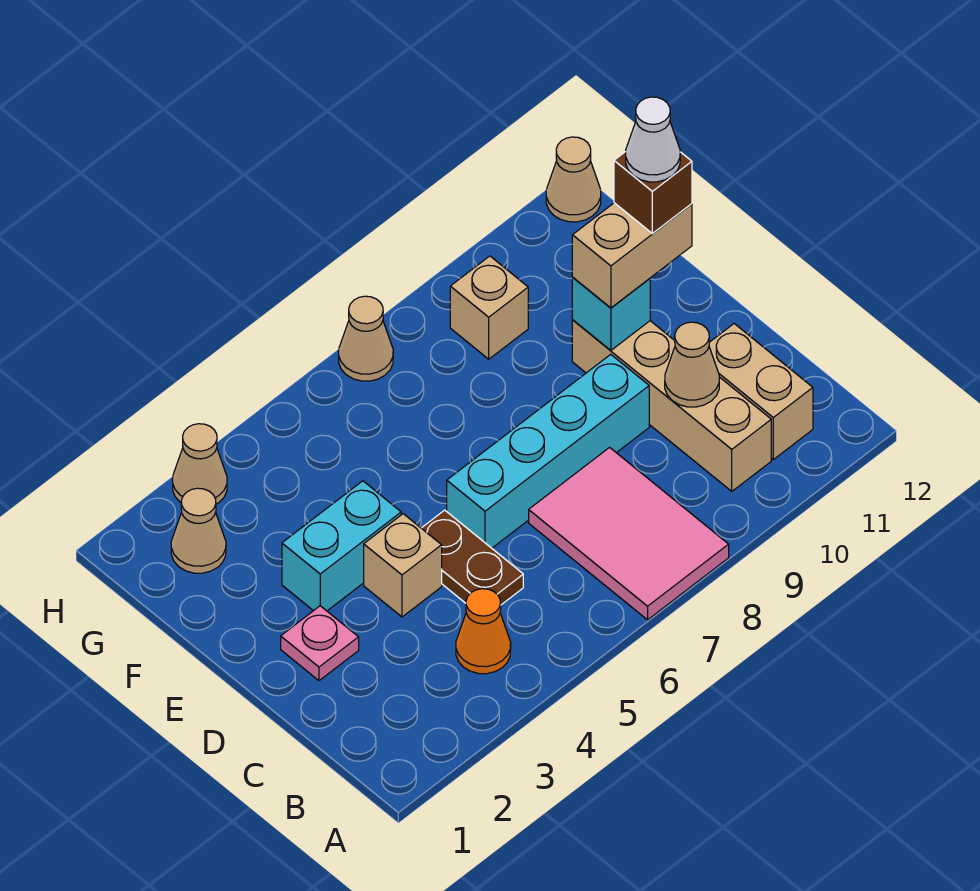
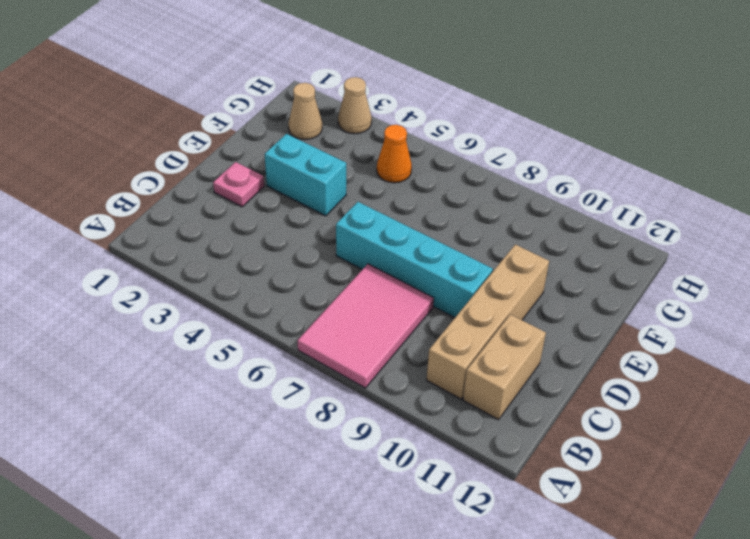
orange cone G5 level 1 -> orange cone B4 level 1
none -> brown plate C5:D5 level 1
none -> tan brick D4 level 1
none -> tan brick G9 level 1

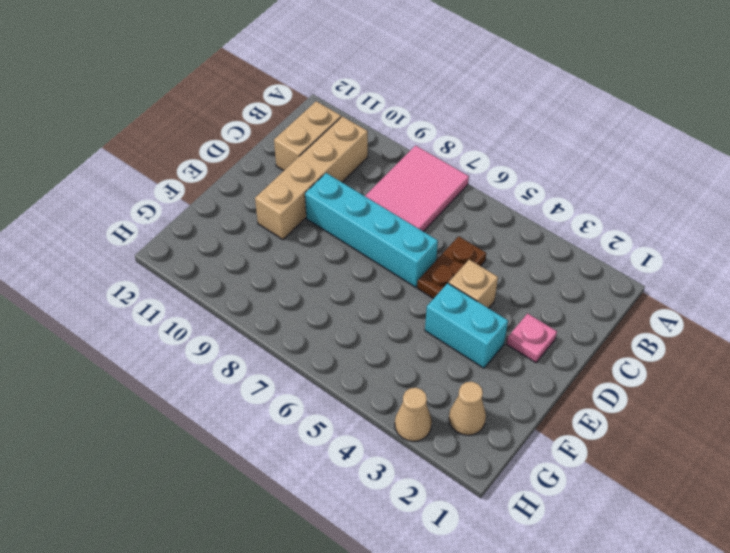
none -> orange cone B4 level 1
none -> tan brick G9 level 1
none -> tan cone H7 level 1

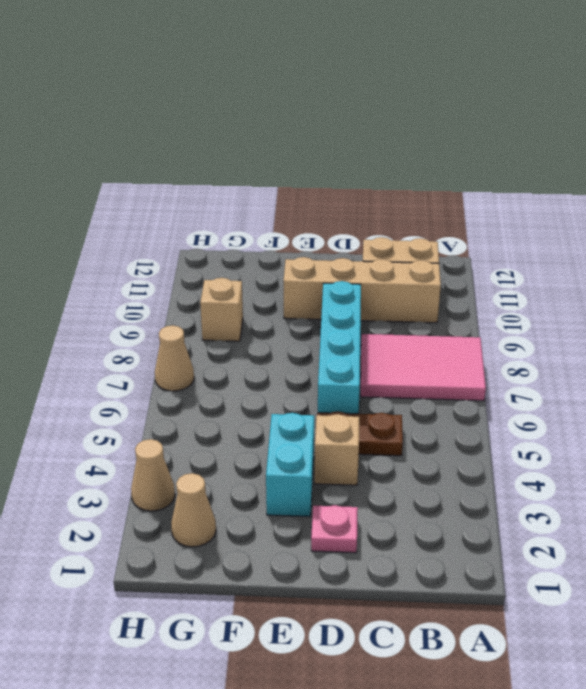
none -> orange cone B4 level 1
none -> tan cone H12 level 1
none -> tan cone C10 level 2

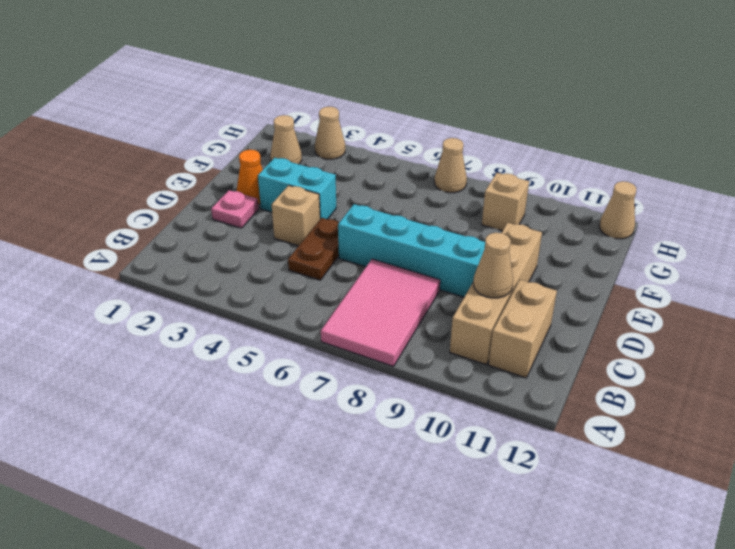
orange cone E2 level 1 -> orange cone B4 level 1
none -> cyan brick E10 level 2
none -> tan brick E10:E11 level 3
none -> brown brick E11 level 4

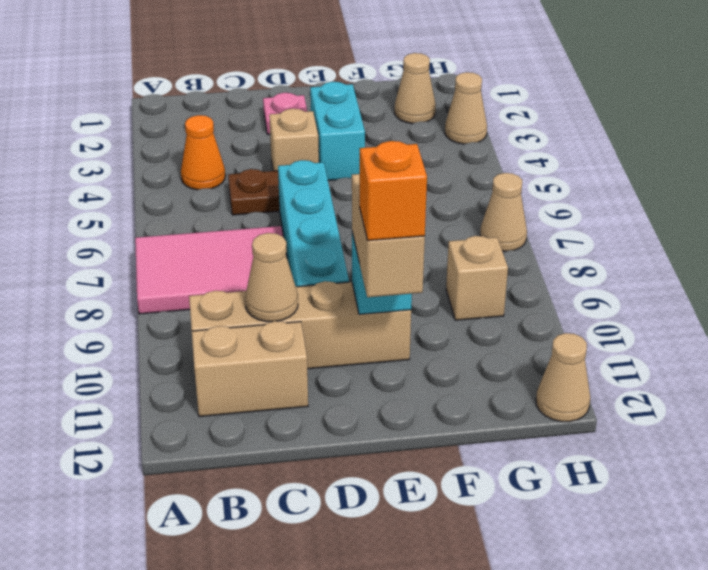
orange brick E11 level 4 -> brown brick E11 level 4
none -> white cone E11 level 5

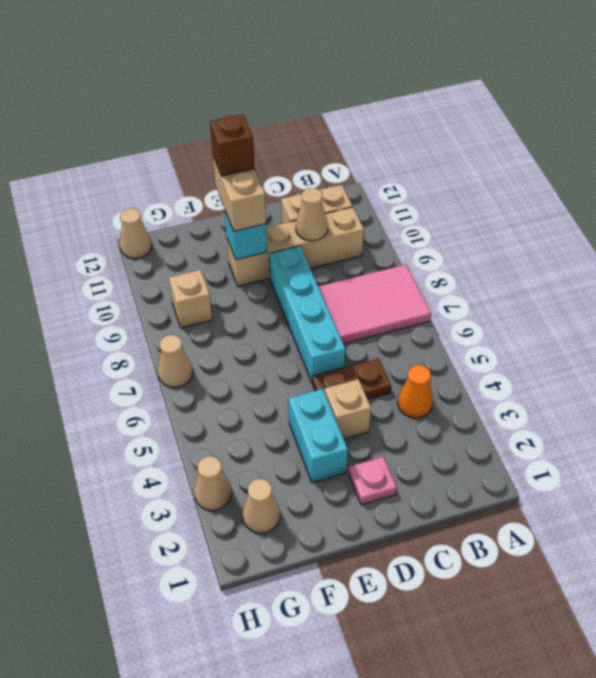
none -> white cone E11 level 5

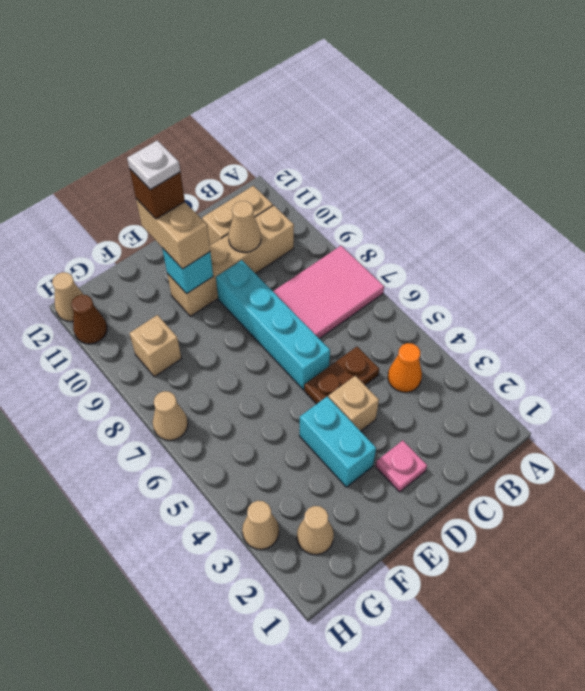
white plate E11 level 5 -> white cone E11 level 5
brown cone H11 level 1 -> none

